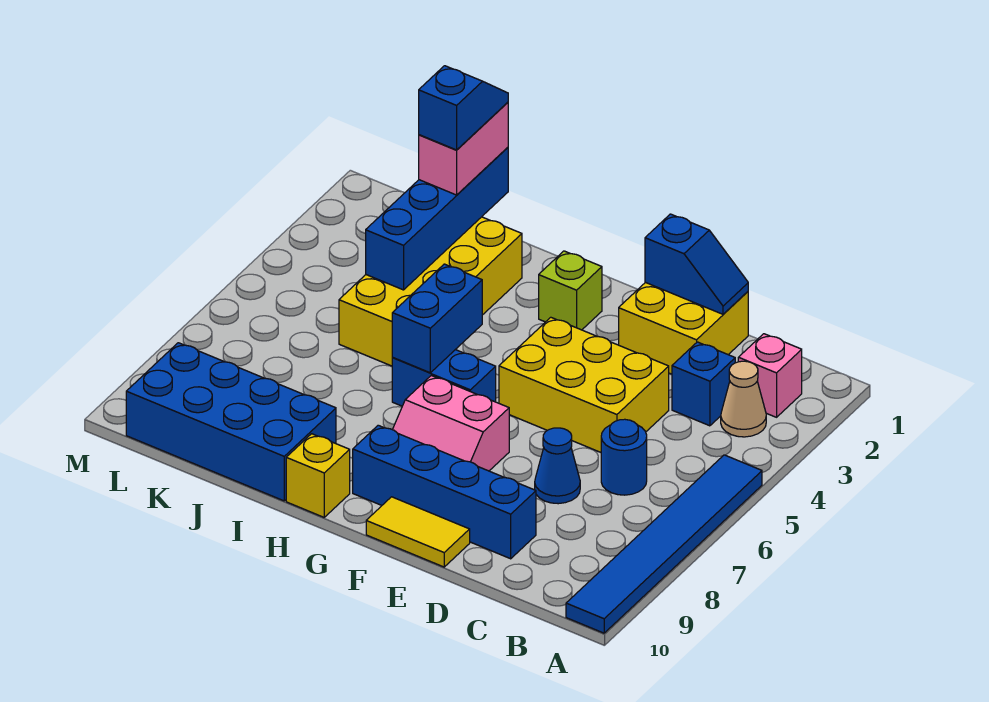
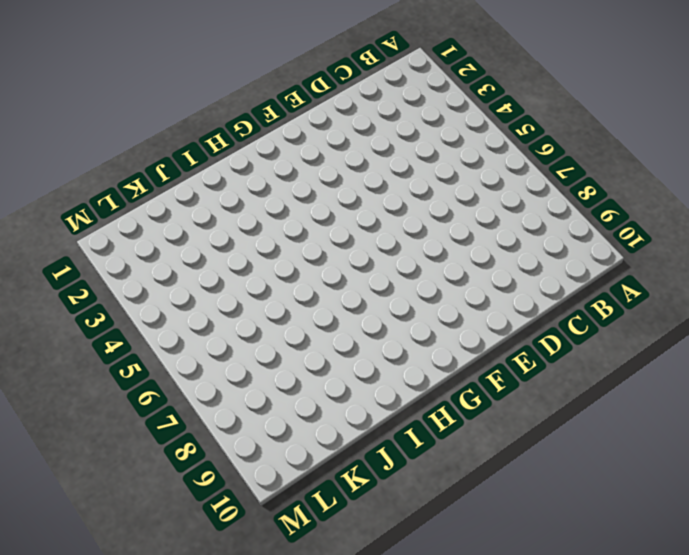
none -> blue tile A5:A10 level 1
none -> pink brick B2 level 1
none -> tan cone B3 level 1

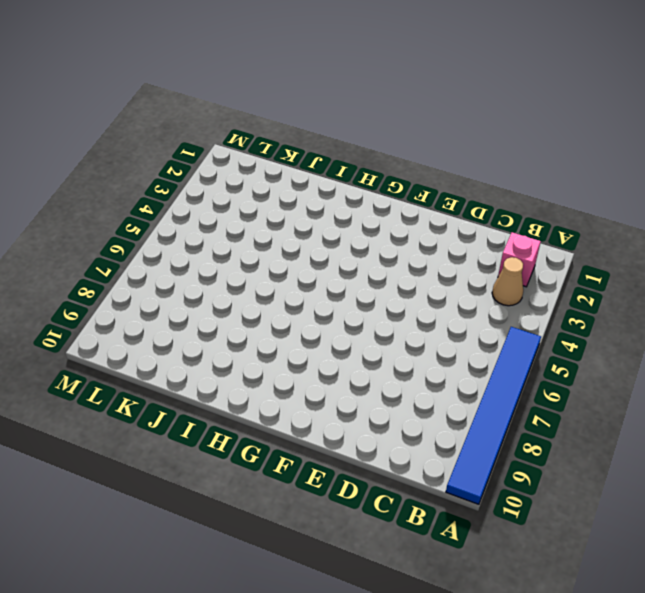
none -> blue brick C3 level 1
none -> blue round brick C6 level 1
none -> yellow brick D1:E2 level 1

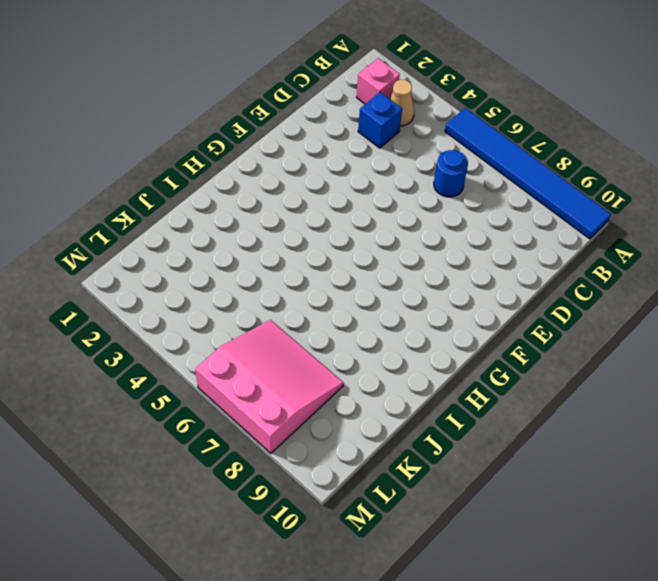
pink slope K6:M8 level 1 top M -> none
none -> yellow brick D1:E2 level 1
none -> yellow brick D4:F5 level 1
none -> blue cone D7 level 1

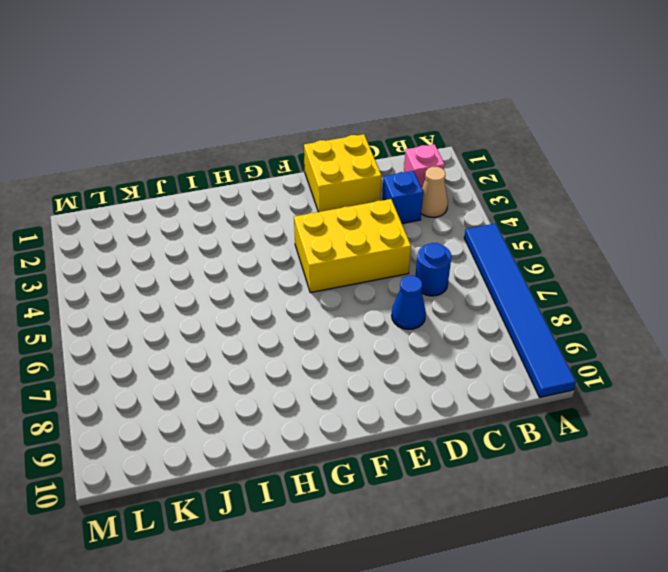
none -> blue brick D9:G9 level 1
none -> yellow tile E10:F10 level 1
none -> pink slope F7:G8 level 1 top 7

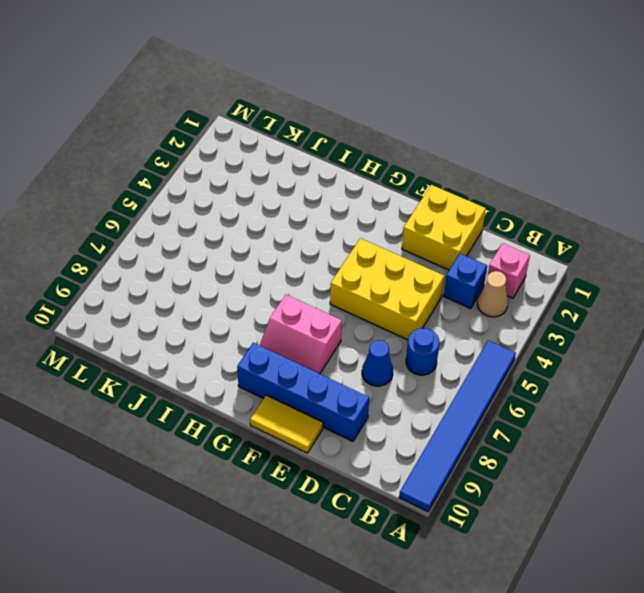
none -> lime brick G2 level 1
none -> blue brick G6:H6 level 1
none -> yellow brick H10 level 1

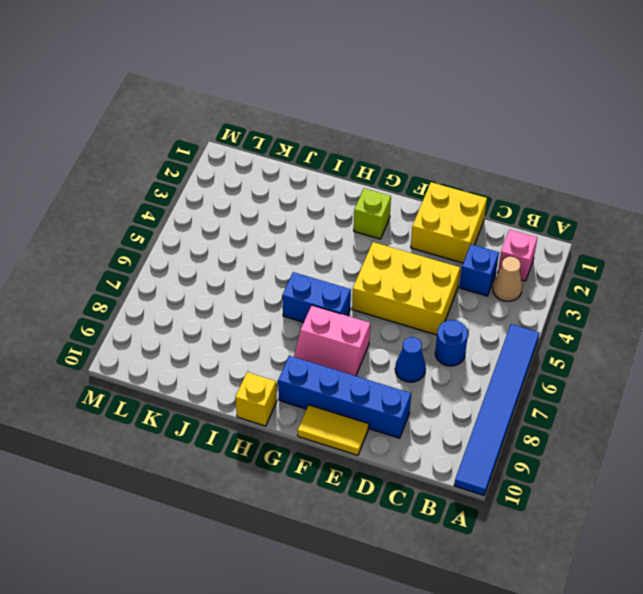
none -> yellow brick I2:J5 level 1
none -> blue brick I9:L10 level 1
none -> blue slope D1:E1 level 2 top E

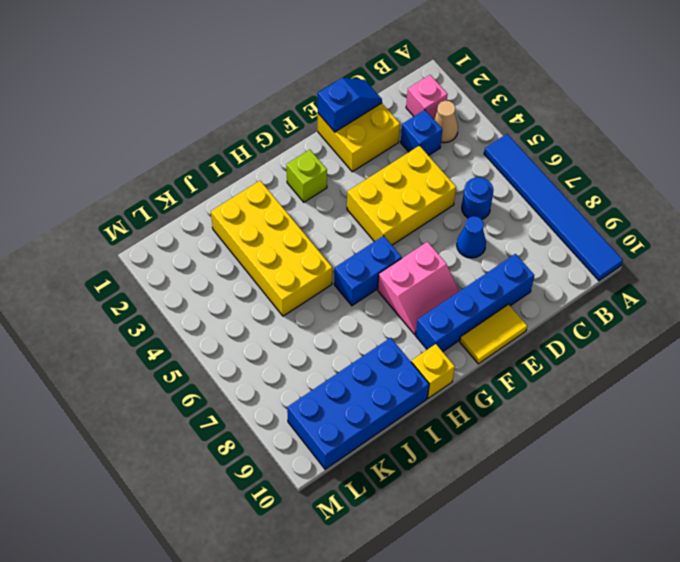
none -> blue brick H5:H6 level 2
none -> blue brick J1:J4 level 2
none -> pink brick J1:J2 level 3

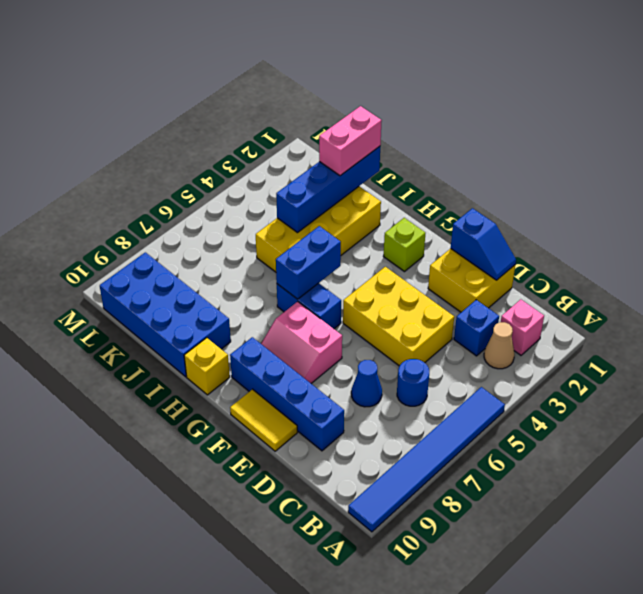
none -> blue slope J1:J2 level 4 top 2

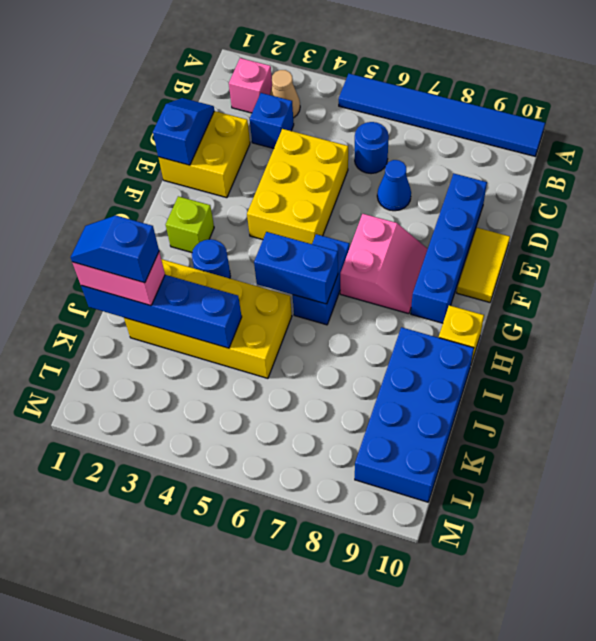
blue round brick H3 level 1 -> none

